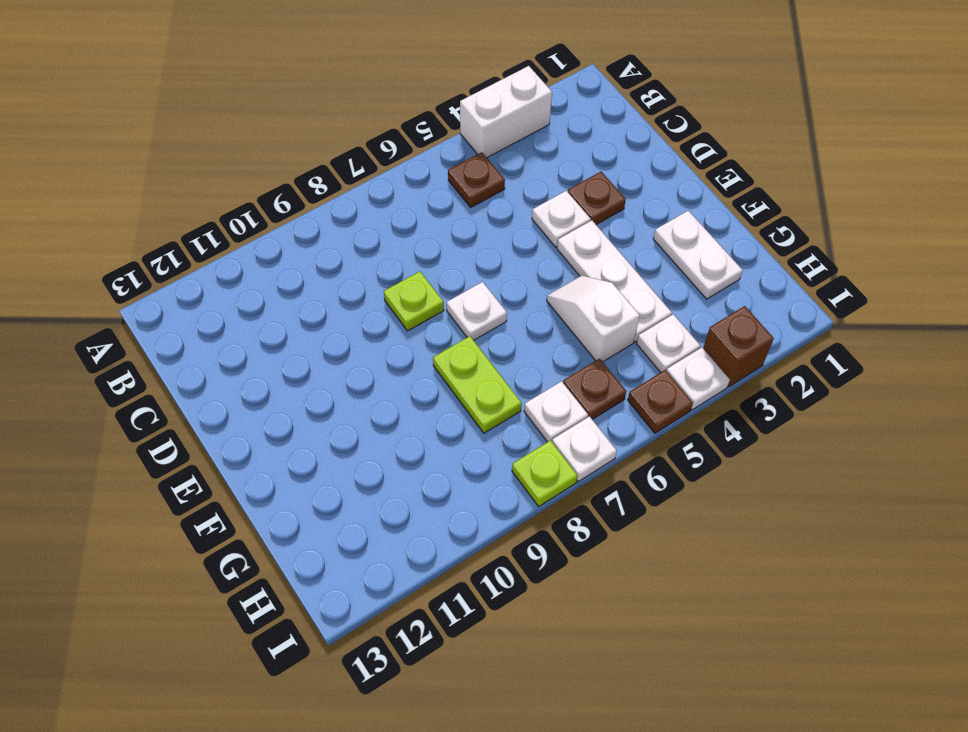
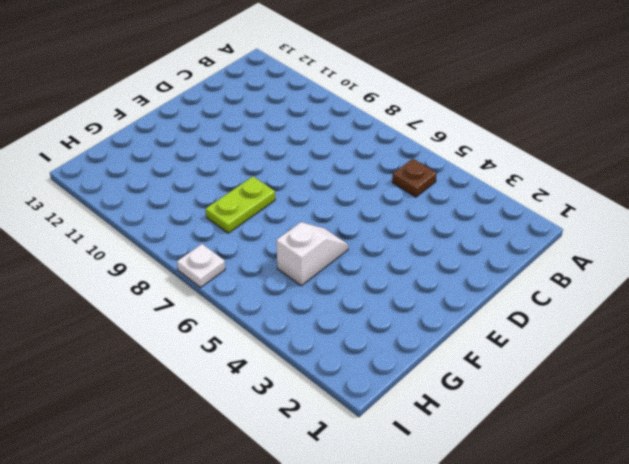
none -> white brick A3:A4 level 1
none -> brown plate D3 level 1
none -> white plate D4 level 1

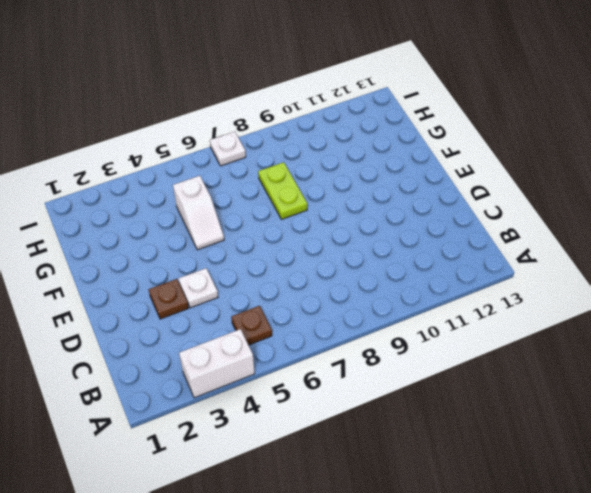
none -> lime plate D8 level 1
none -> white plate E4:G4 level 1
none -> white plate E7 level 1

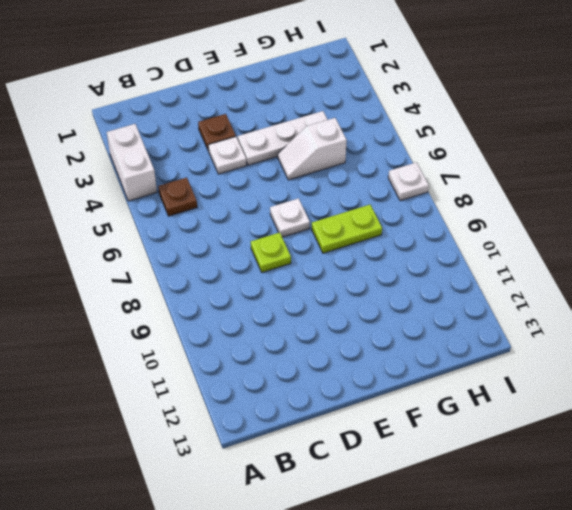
none -> white plate F2:G2 level 1
none -> white plate H4 level 1
none -> brown plate H6 level 1

